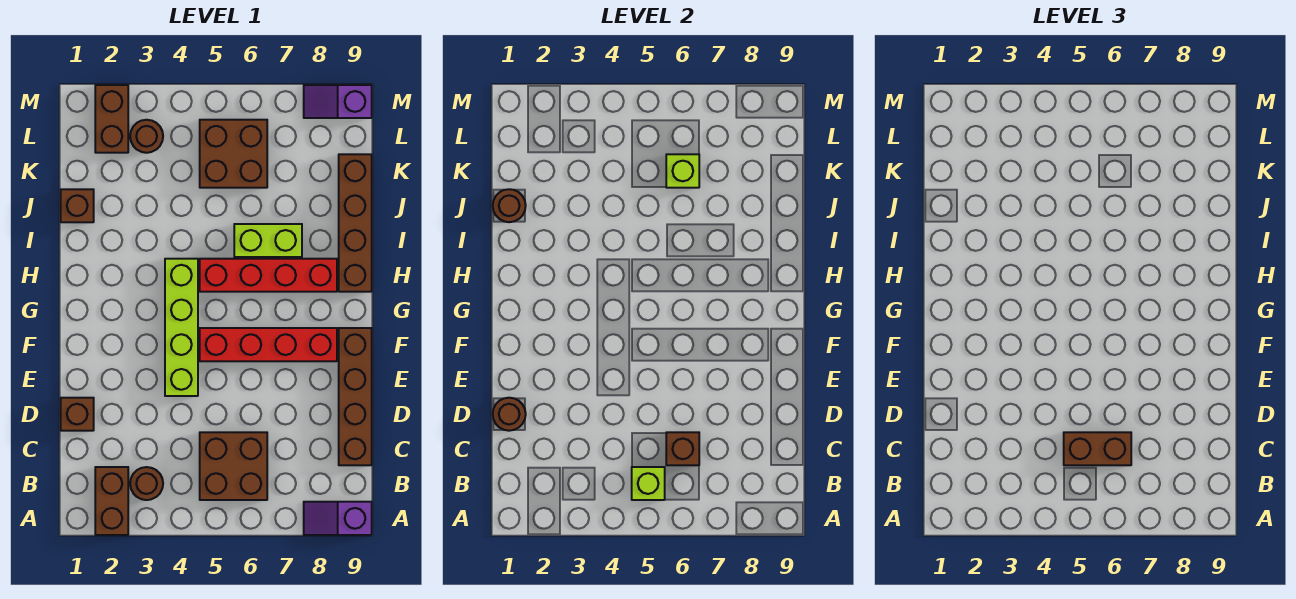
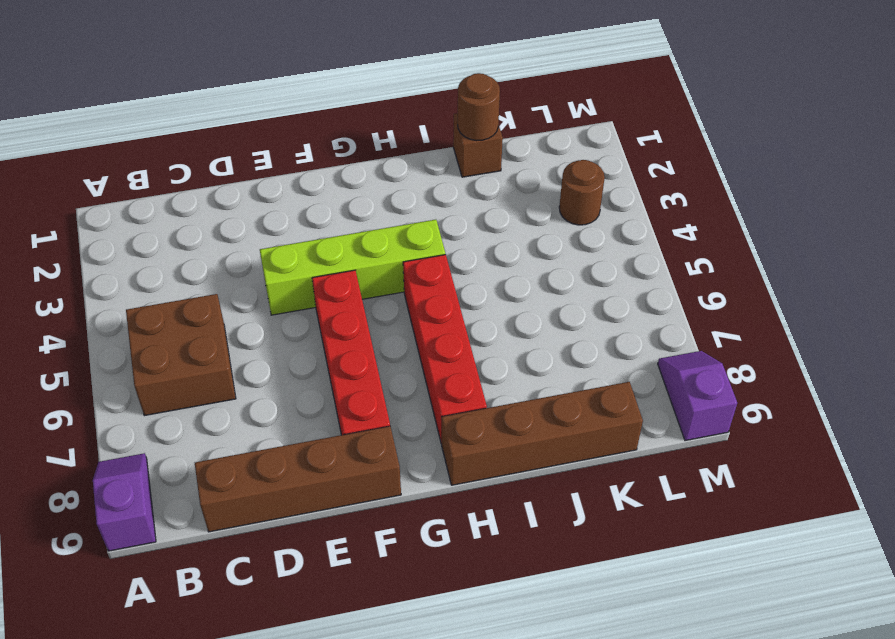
none -> brown brick A2:B2 level 1
none -> brown round brick B3 level 1
none -> brown brick D1 level 1

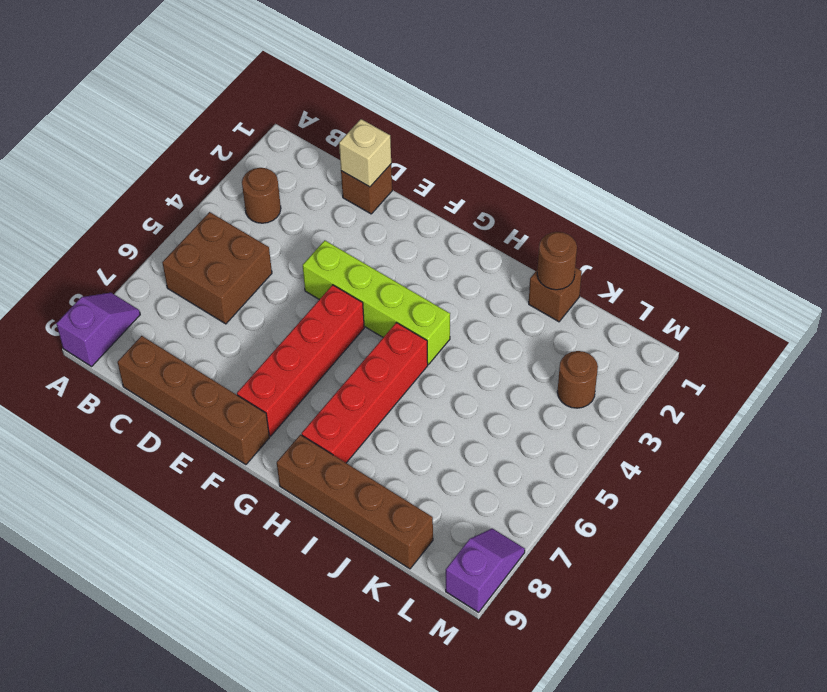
tan brick D1 level 2 -> brown round brick D1 level 2
none -> brown brick A2:B2 level 1
none -> lime brick I6:I7 level 1
none -> brown brick K5:L6 level 1

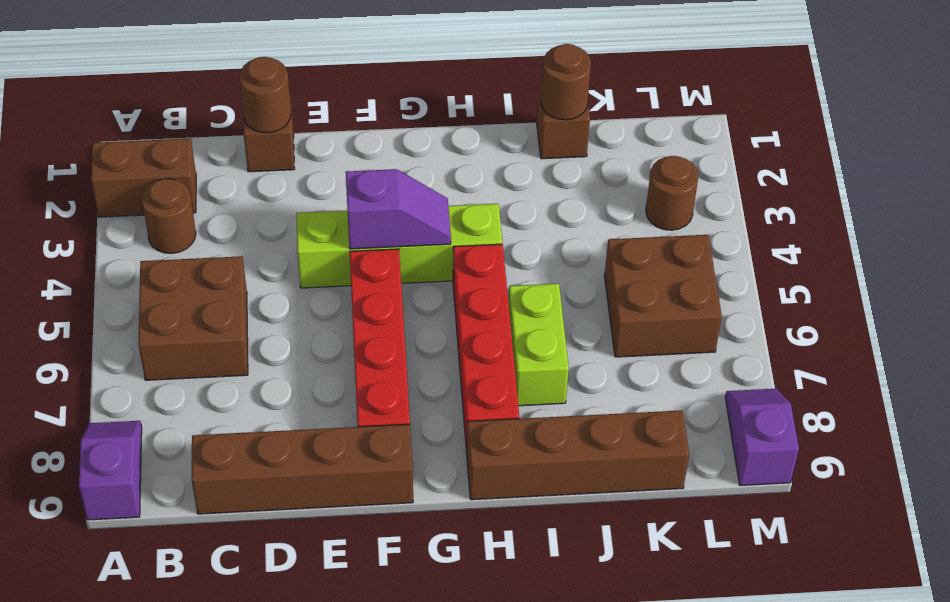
purple slope F4:G4 level 2 top F -> none
none -> brown brick L2:M2 level 1
none -> lime brick B5 level 2
none -> brown brick C6 level 2

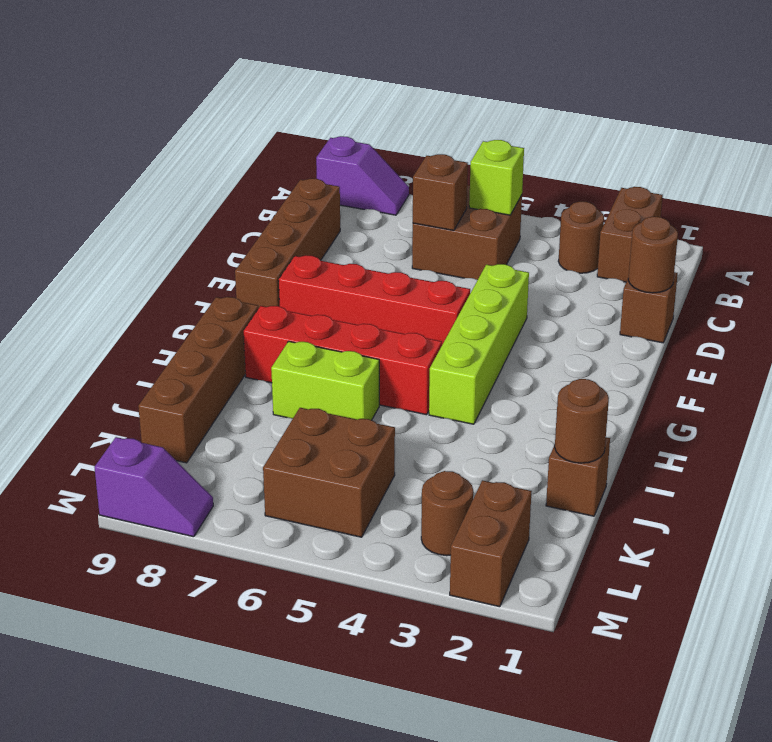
none -> lime brick K6 level 2
none -> brown brick C5:C6 level 3

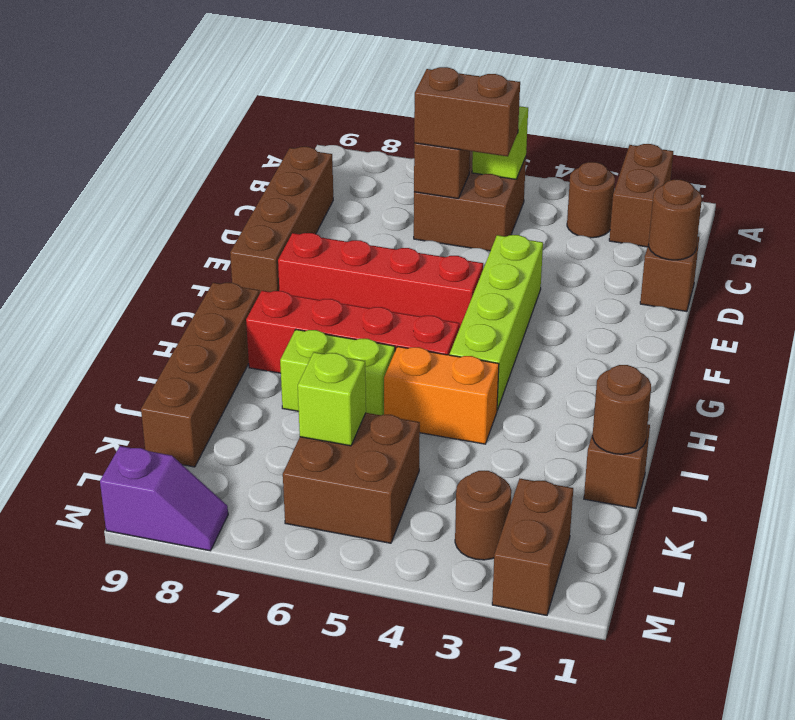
orange brick I4:I5 level 1 -> none
none -> purple slope A8:A9 level 1 top 9

